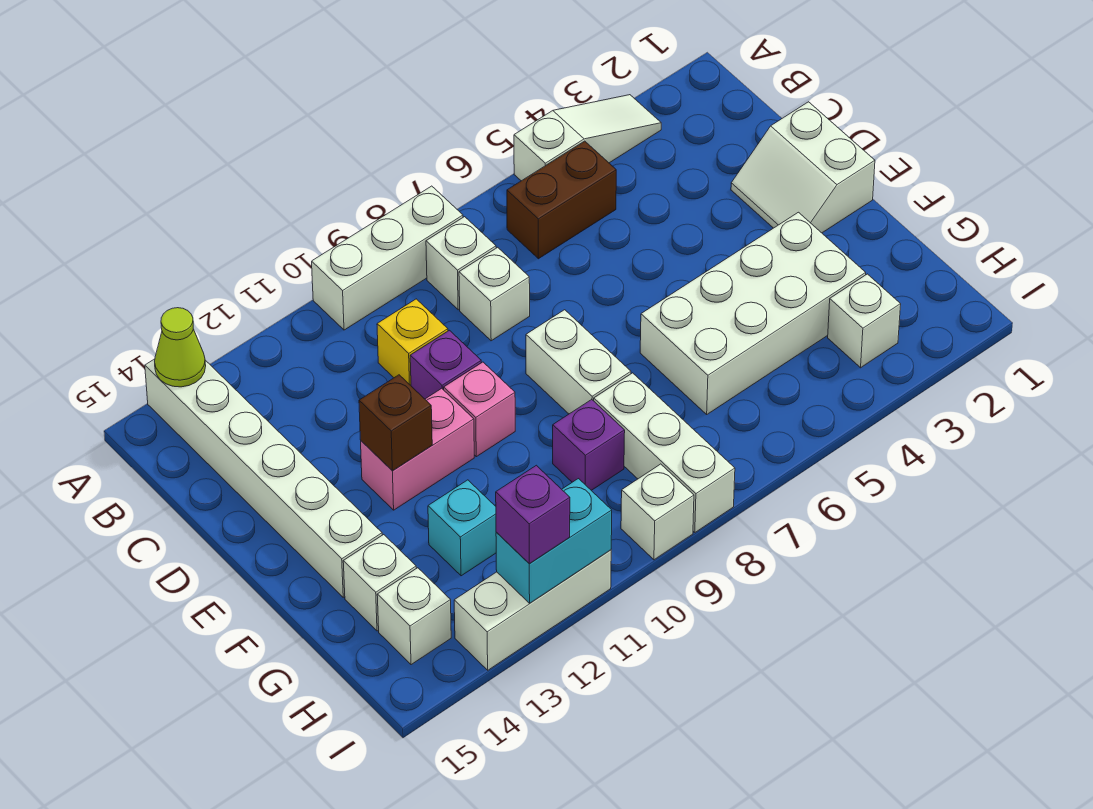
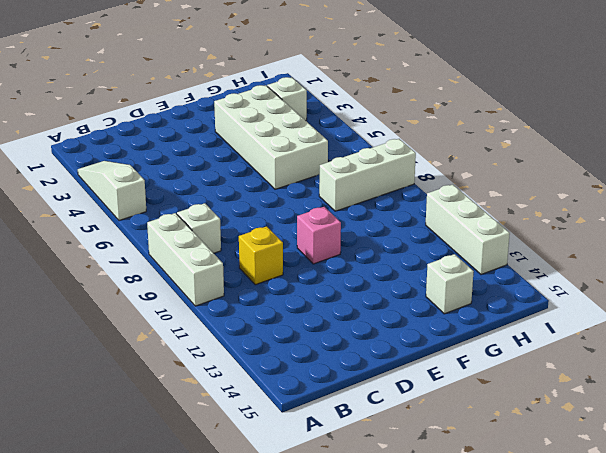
none -> white brick A14:F14 level 1
none -> brown brick B5:B6 level 1
none -> white brick C8 level 1

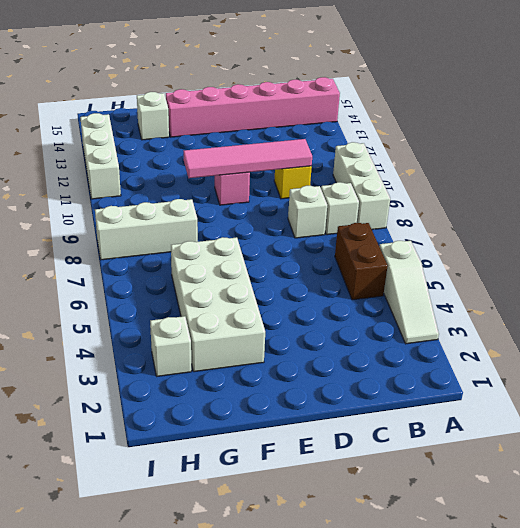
pink brick A14:F14 level 1 -> white brick A14:F14 level 1
pink tile C10:F10 level 2 -> none
none -> white slope D1:E2 level 1 top 1
none -> purple brick D10 level 1
none -> white brick E8:F8 level 1

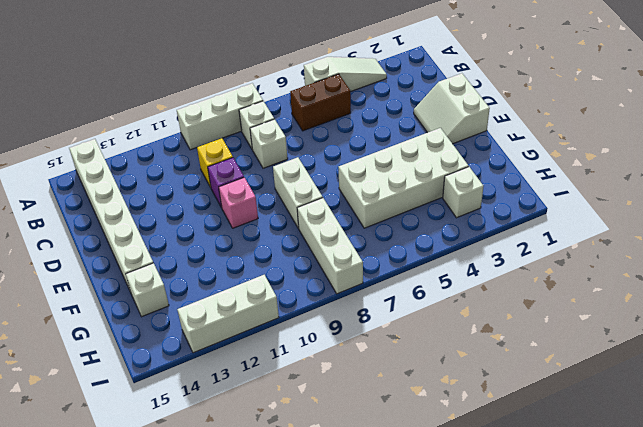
none -> pink brick E11:E12 level 1
none -> purple brick G9 level 1
none -> cyan brick G12 level 1

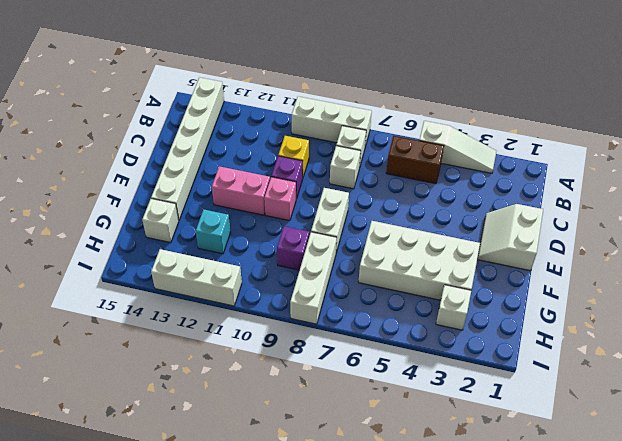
none -> white brick H14 level 1
none -> white brick I9 level 1
none -> lime cone A14 level 2

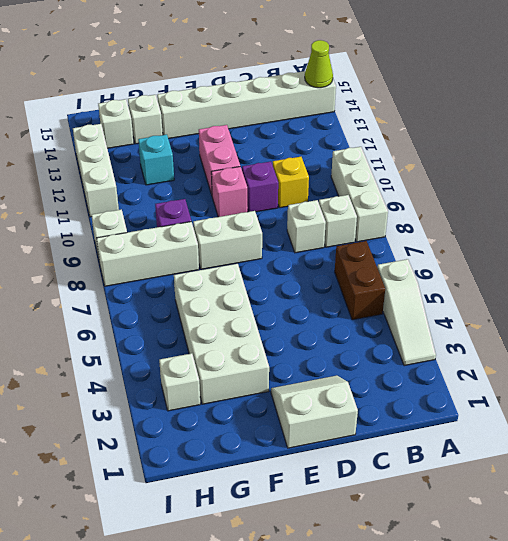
none -> brown brick E12 level 2
none -> cyan brick I11:I12 level 2
none -> purple brick I12 level 3

